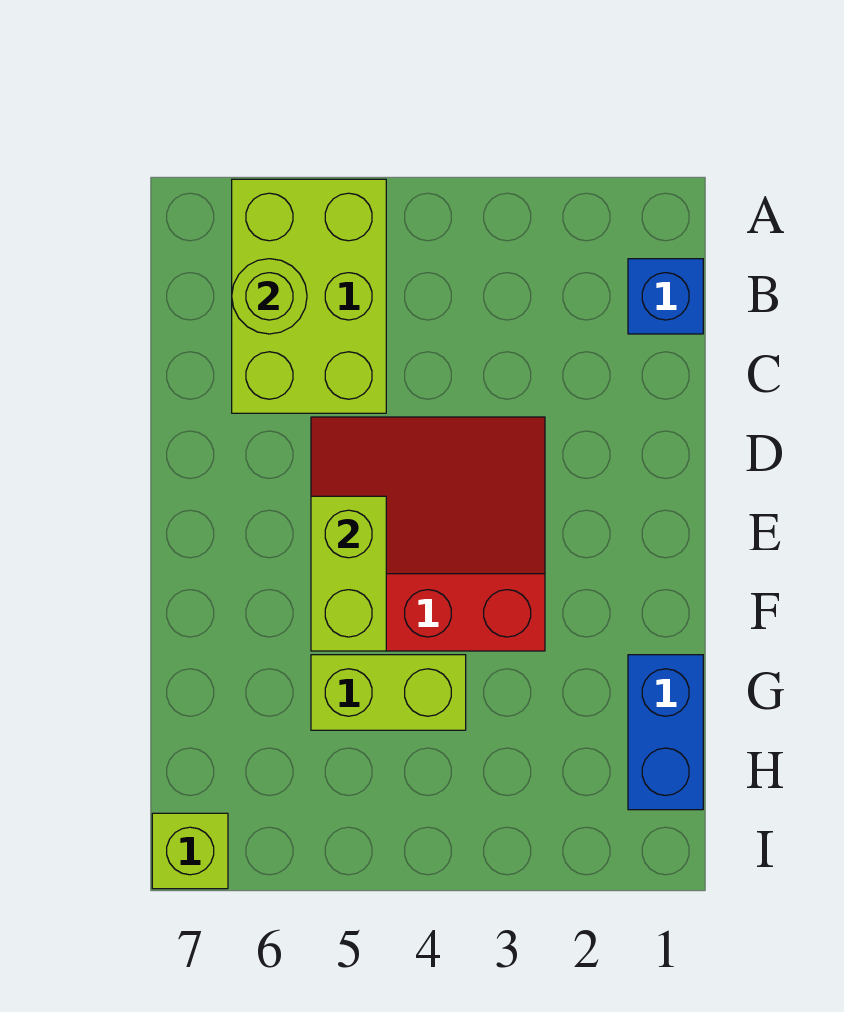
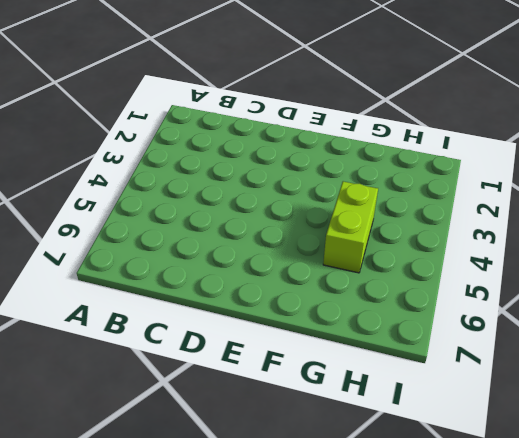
none -> lime brick A5:C6 level 1
none -> blue brick B1 level 1

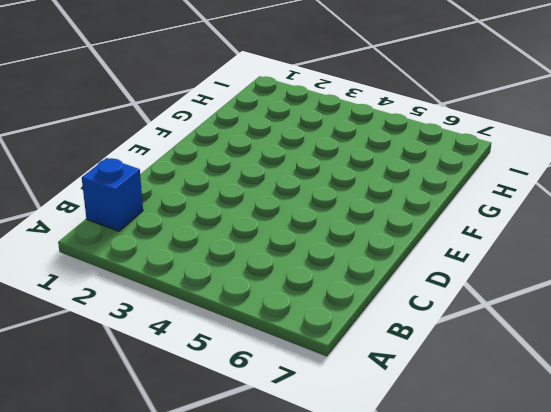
none -> lime brick A5:C6 level 1
none -> red slope D3:F5 level 1 top F

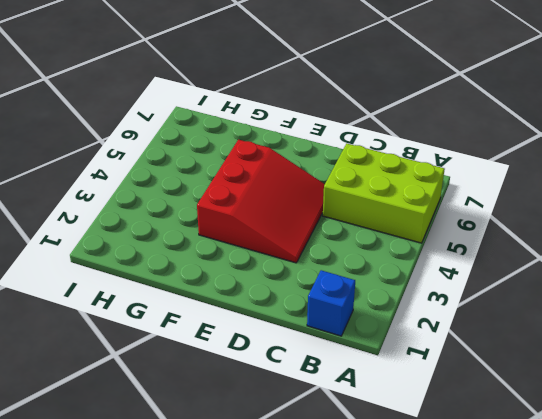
none -> blue brick G1:H1 level 1
none -> lime brick G4:G5 level 1

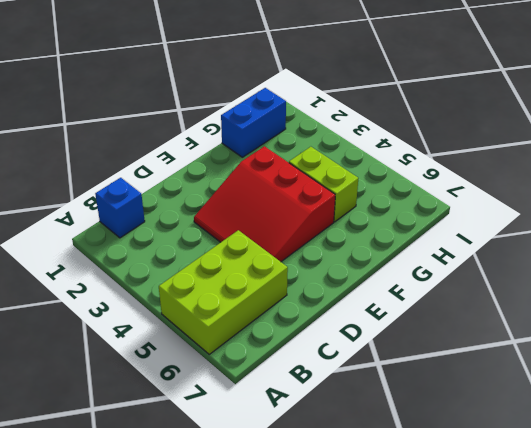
none -> lime brick I7 level 1
none -> lime round brick B6 level 2

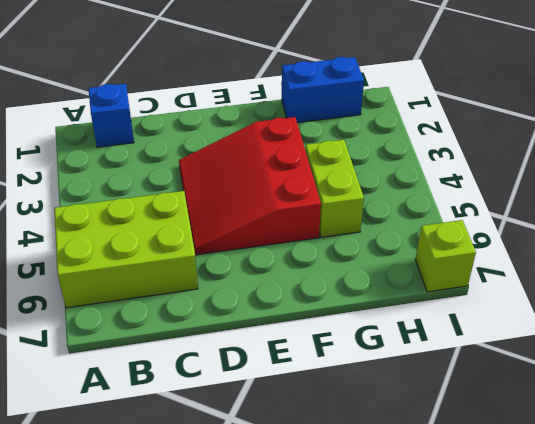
none -> lime round brick B6 level 2
none -> lime brick E5:F5 level 2

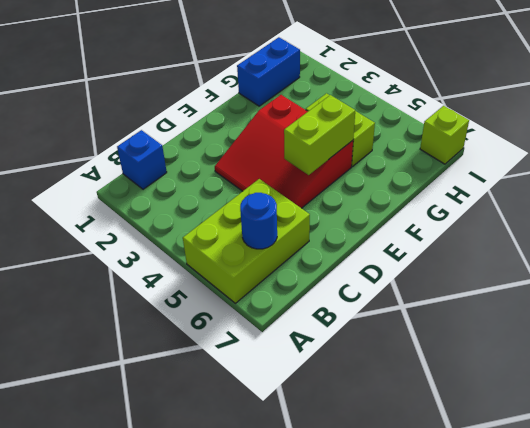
blue round brick B6 level 2 -> lime round brick B6 level 2

